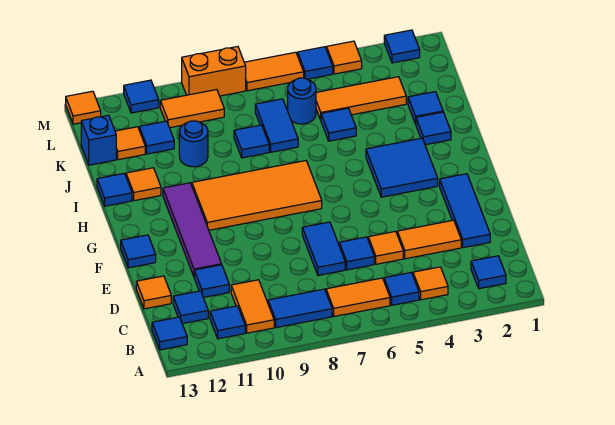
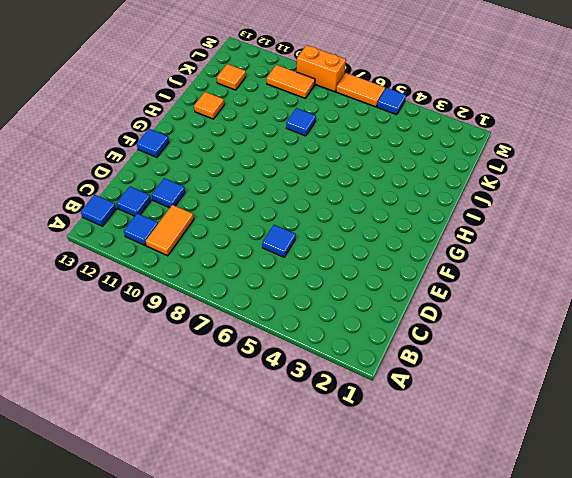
none -> blue tile B2 level 1
none -> orange tile B4 level 1
none -> blue tile B5 level 1
none -> orange tile B6:B7 level 1

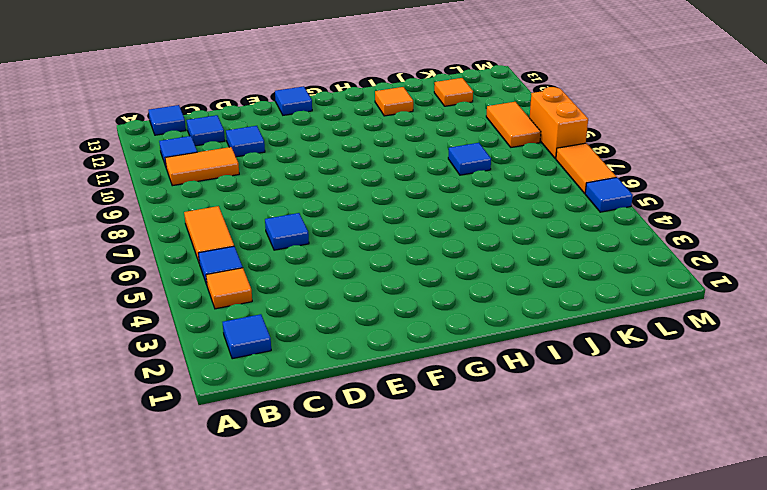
none -> blue tile B8:B9 level 1
none -> blue tile D2:F2 level 1
none -> orange tile D3:D4 level 1
none -> orange tile D5 level 1

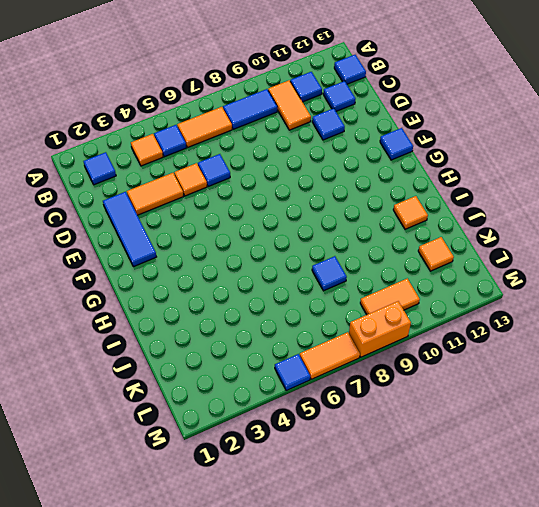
none -> blue tile D7:E7 level 1
none -> orange tile D13 level 1
none -> purple tile E11:H11 level 1
none -> blue tile G3:H4 level 1

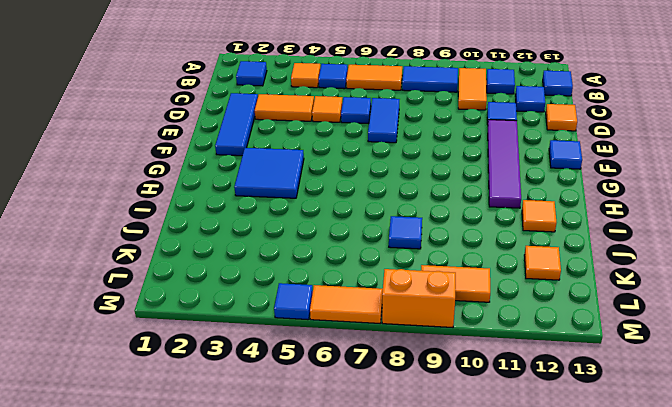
none -> orange tile G7:H10 level 1
none -> blue tile I2 level 1
none -> blue tile I13 level 1
none -> blue tile J2 level 1

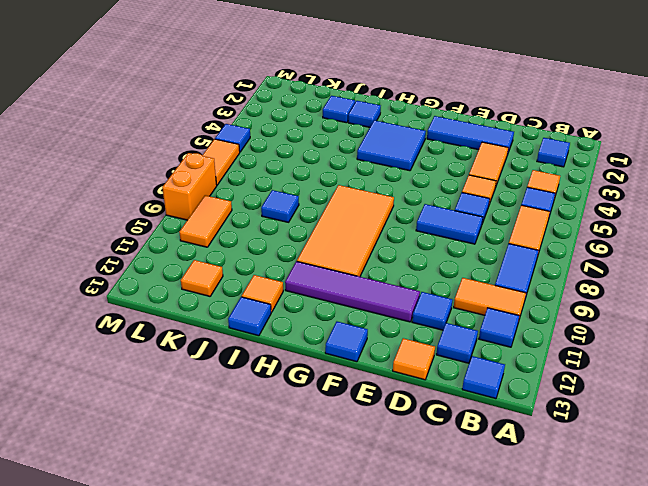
none -> blue tile J5 level 1
none -> blue tile J7:K7 level 1
none -> blue round brick J10 level 1
none -> orange tile K3:K5 level 1

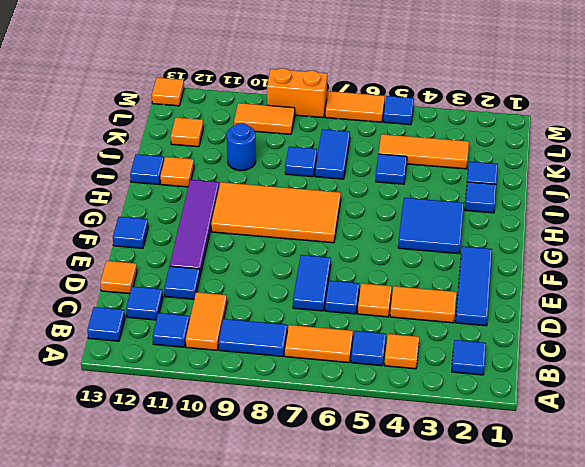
none -> blue round brick K6 level 1
none -> blue tile K11 level 1
none -> blue brick K13 level 1
none -> blue tile M2 level 1

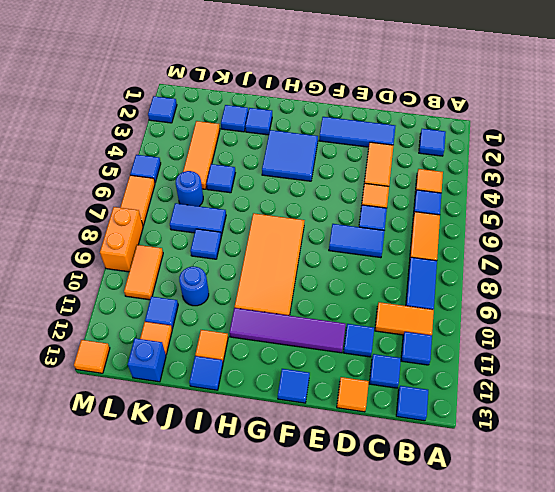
none -> orange tile M4 level 1
none -> blue tile M11 level 1

